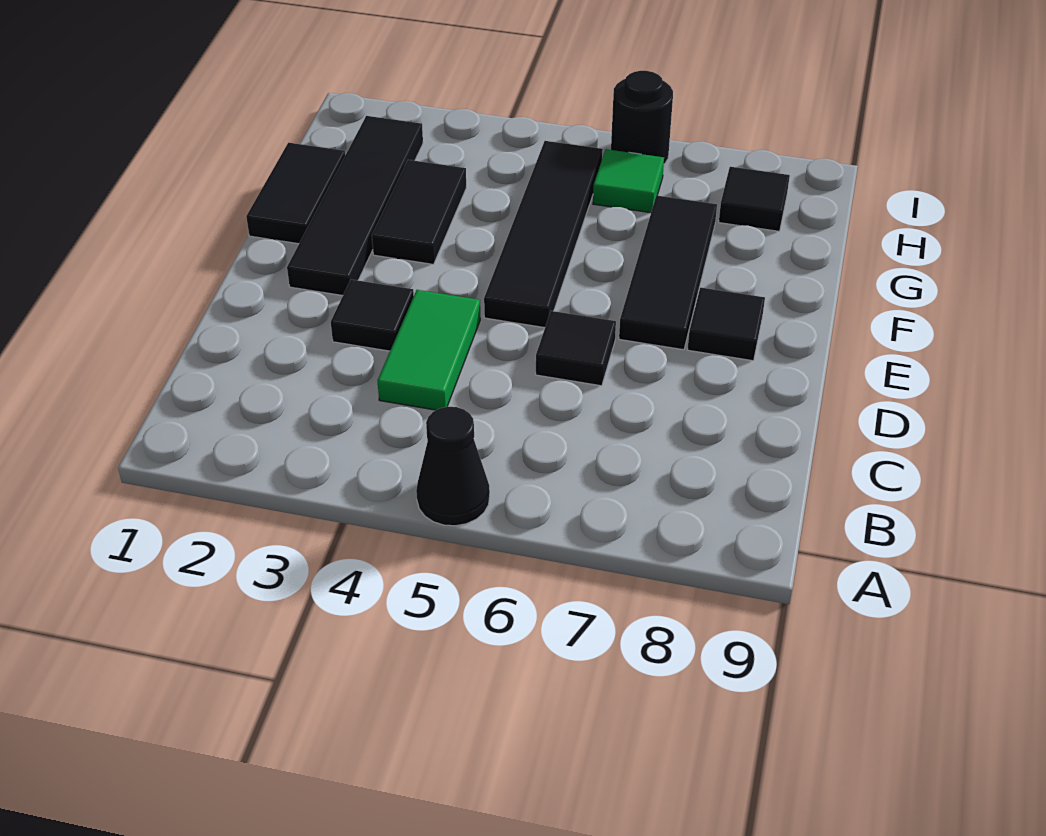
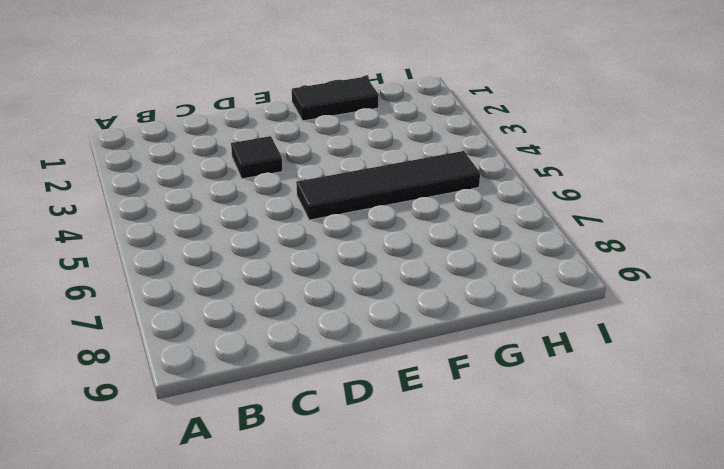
none -> black cone A5 level 1
none -> green tile C4:D4 level 1
none -> black tile D6 level 1

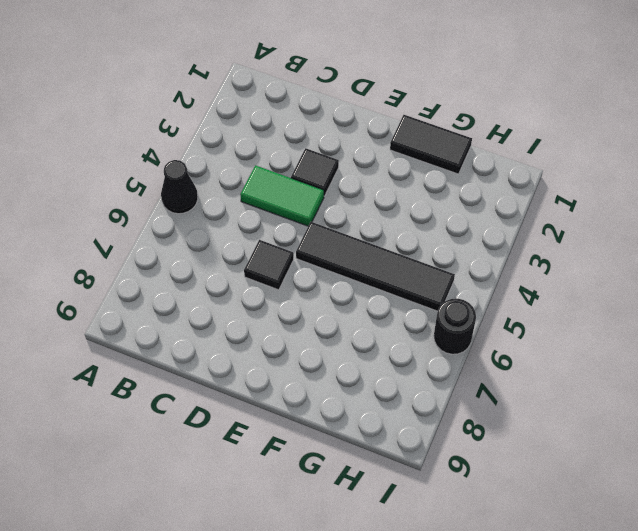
none -> black tile E2:H2 level 1
none -> black tile E7:G7 level 1
none -> black tile E8 level 1

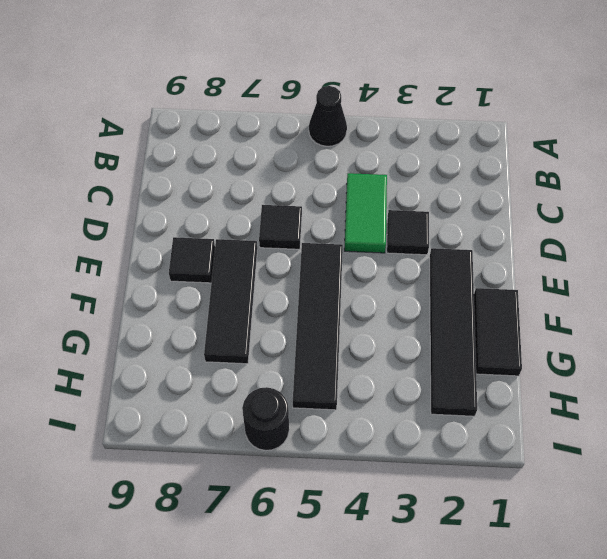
none -> black tile F3:G3 level 1
none -> green tile H6 level 1
none -> black tile H8 level 1

